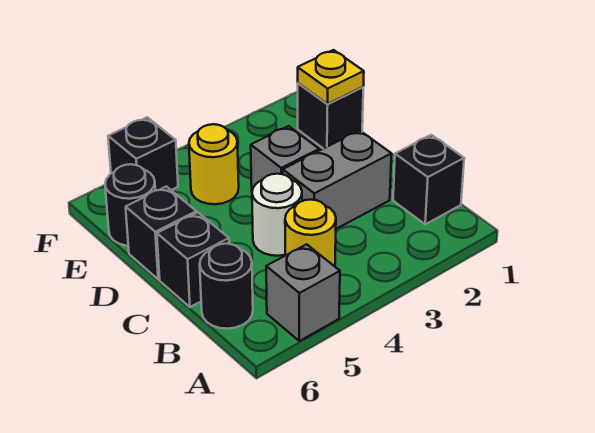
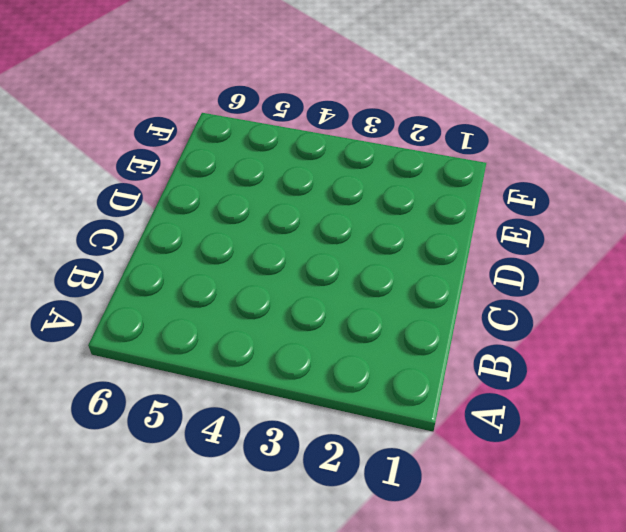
none -> grey brick A5 level 1
none -> black brick B1 level 1
none -> yellow round brick B4 level 1

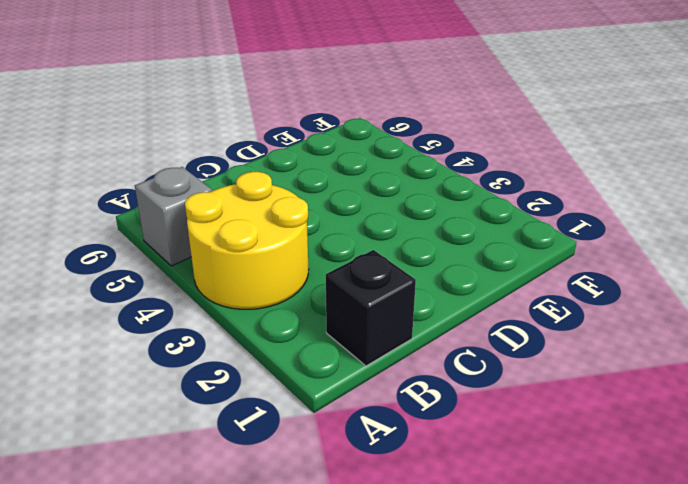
yellow round brick A3:B4 level 1 -> yellow round brick B4 level 1
none -> black round brick B6 level 1
none -> grey brick C2:C3 level 1
none -> white round brick C4 level 1

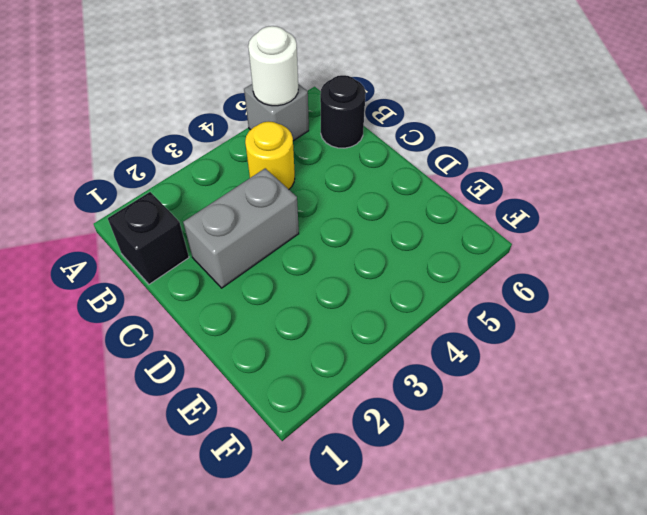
white round brick A5 level 2 -> white round brick C4 level 1
none -> black brick C6 level 1
none -> grey brick D3 level 1
none -> black brick D6 level 1

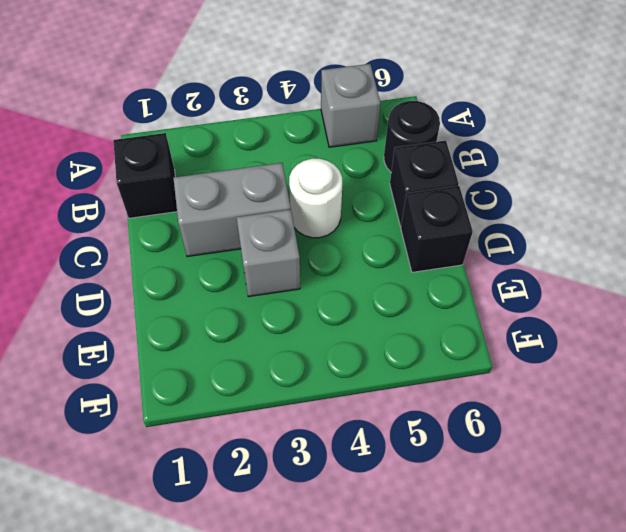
none -> yellow round brick B4 level 1
none -> black brick E1 level 1
none -> yellow round brick E4 level 1

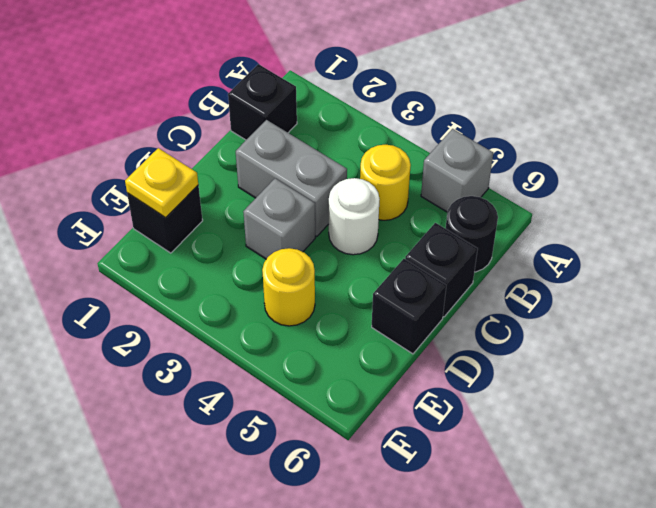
none -> black round brick E6 level 1
none -> black brick F5 level 1

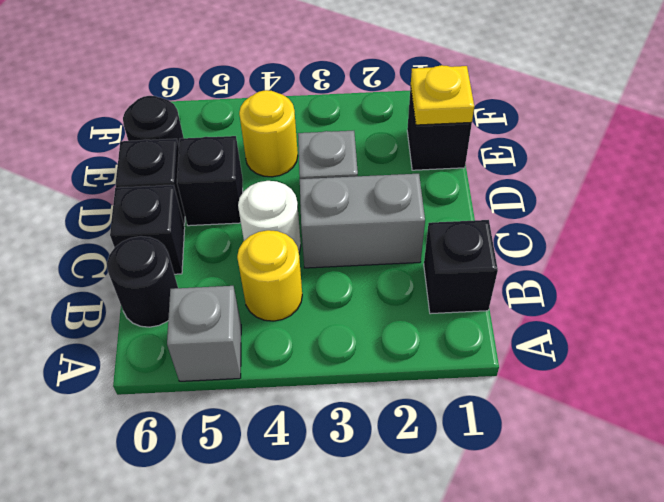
black brick D5 level 1 -> black brick F5 level 1

